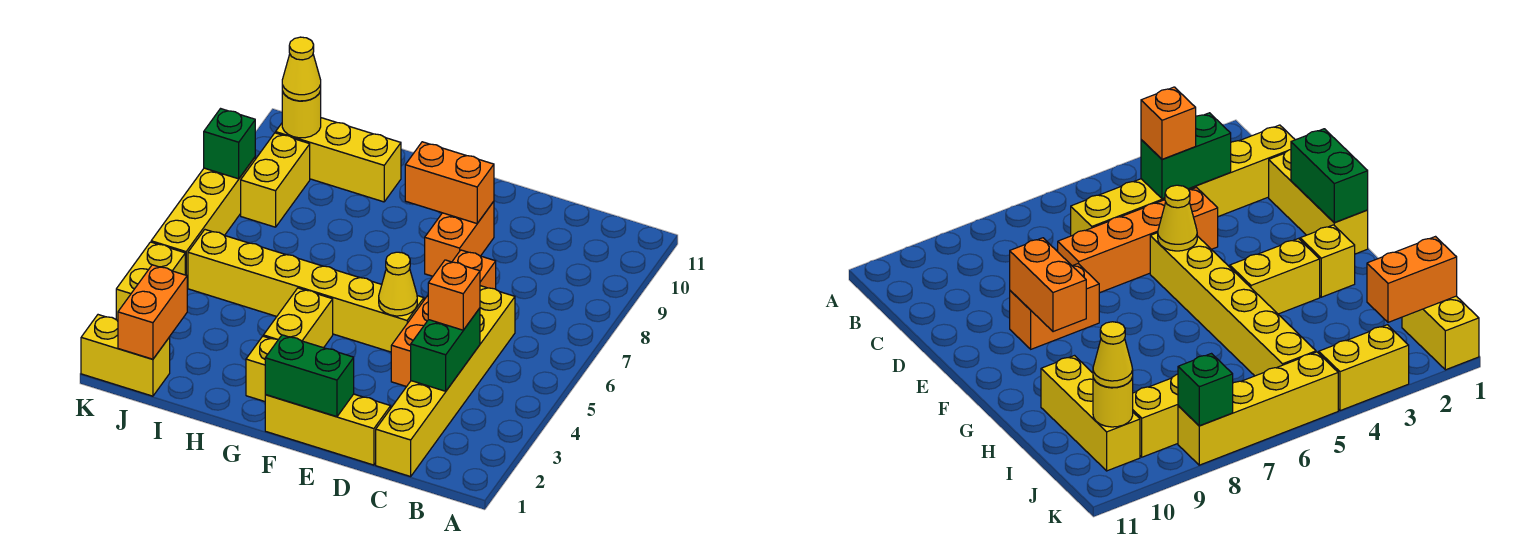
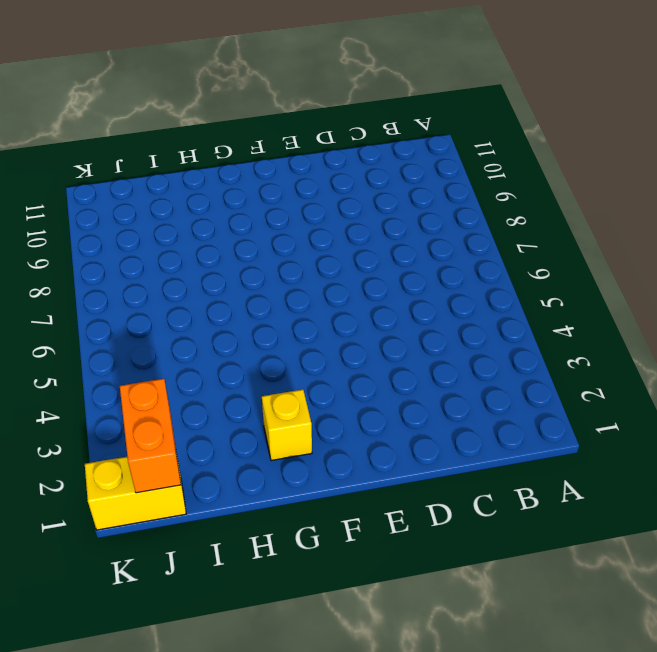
none -> yellow brick C1:C6 level 1
none -> yellow brick D1:F1 level 1
none -> orange brick D4:D7 level 1

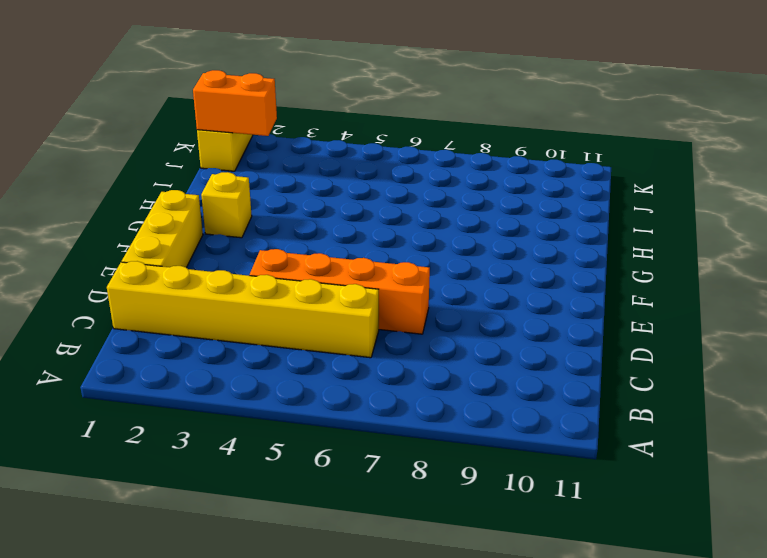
none -> yellow brick E5:J5 level 1
none -> orange brick E8:E9 level 1
none -> yellow brick G3:G4 level 1

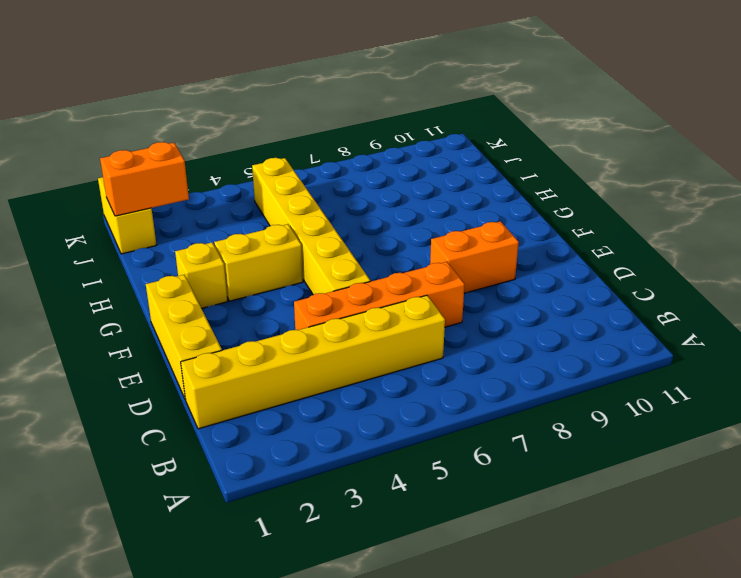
none -> yellow brick H10:J10 level 1
none -> yellow brick J8:J9 level 1
none -> yellow brick K3:K4 level 1

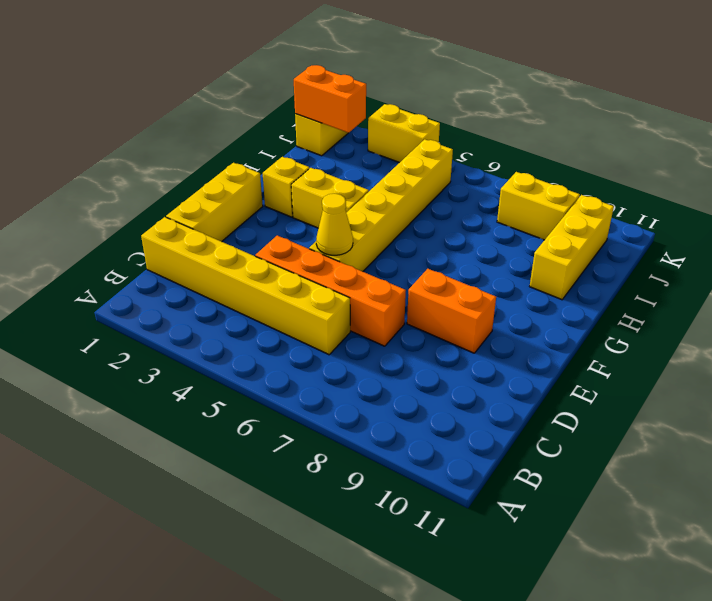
none -> yellow brick K5:K8 level 1
none -> green brick C3:C4 level 2
none -> green brick E1:F1 level 2

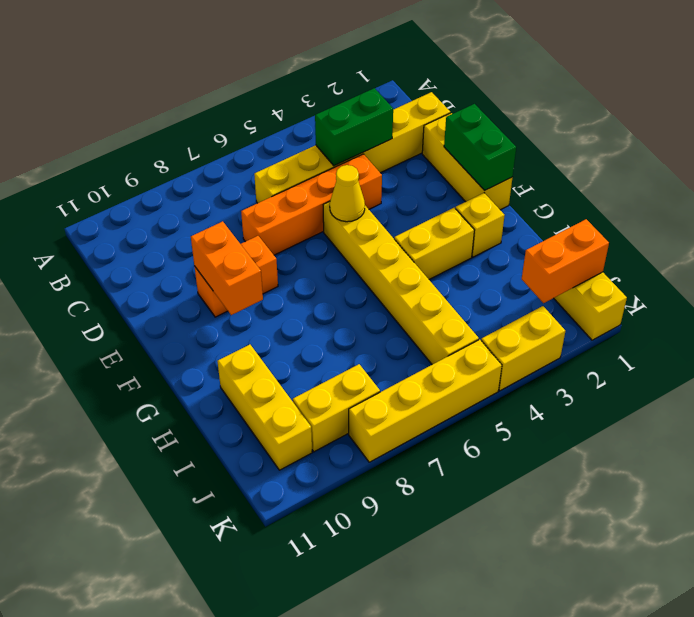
none -> yellow round brick J10 level 2
none -> green brick K8 level 2
none -> orange brick C4 level 3

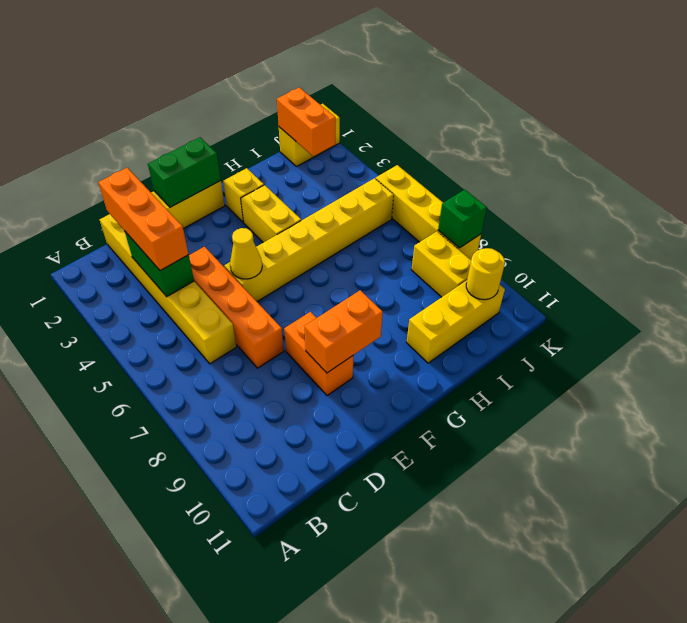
orange brick C2:C4 level 3 -> orange brick C4 level 3
none -> yellow brick K3:K4 level 1
none -> yellow cone J10 level 3

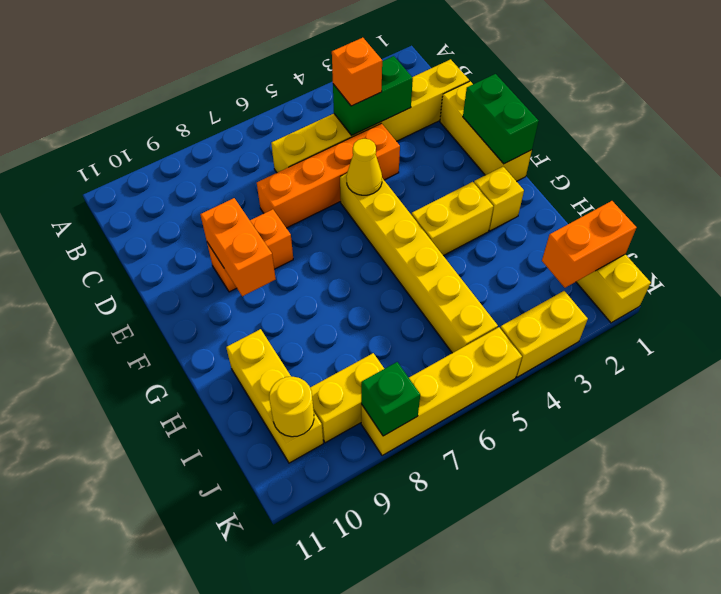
none -> yellow cone J10 level 3

